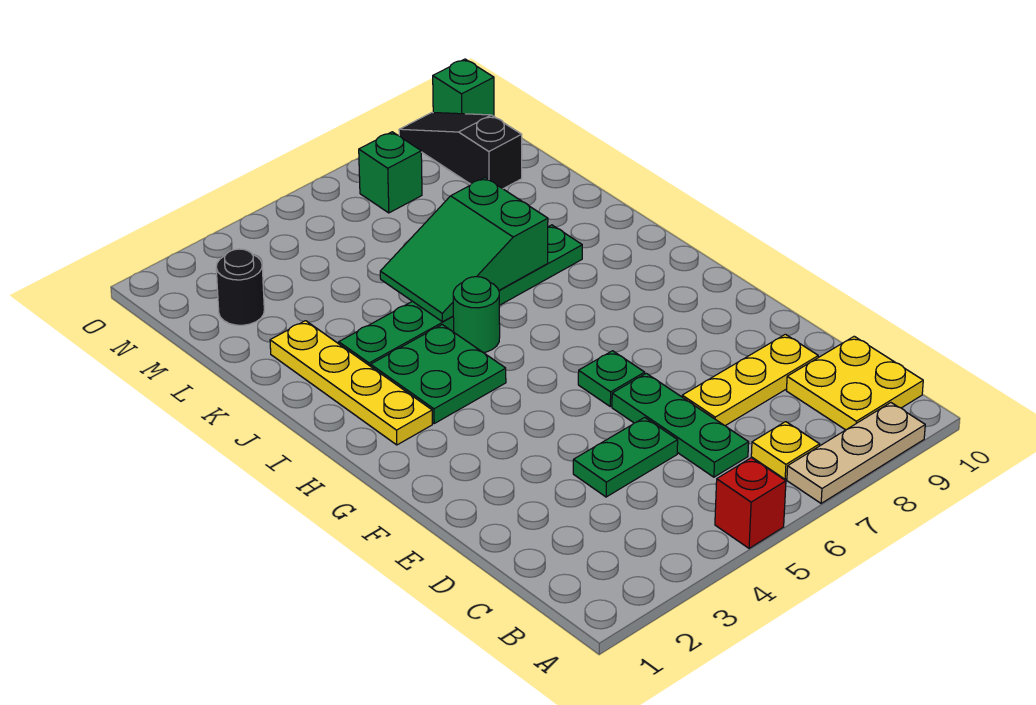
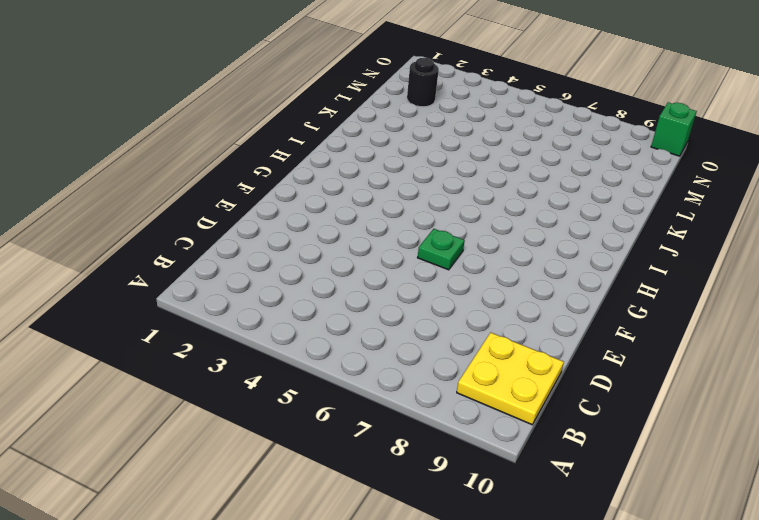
none -> red brick A5 level 1
none -> tan plate A7:A9 level 1
none -> yellow plate B7 level 1

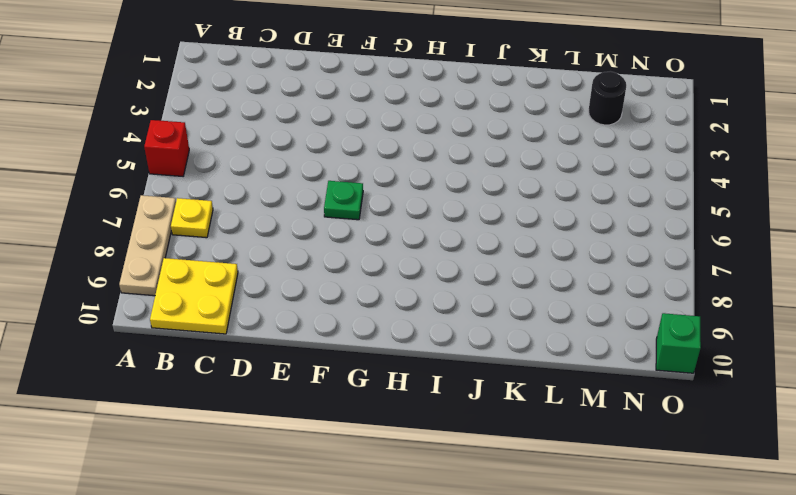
none -> green plate C6:E6 level 1
none -> green plate D4:D5 level 1
none -> yellow plate D7:D9 level 1

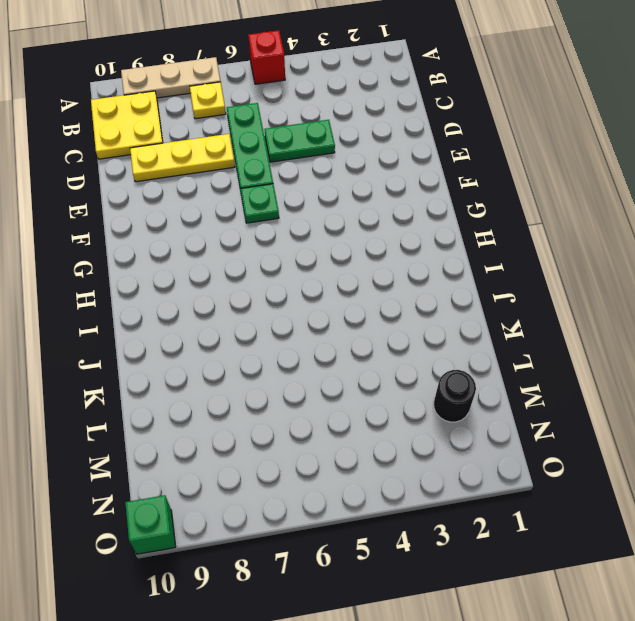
none -> yellow plate H2:K2 level 1
none -> green plate H3:I4 level 1
none -> green round brick I5 level 1

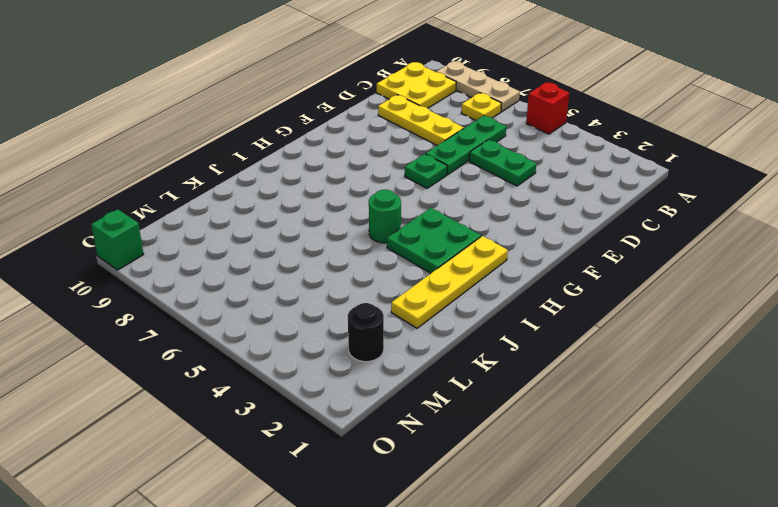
none -> green plate J3:J8 level 1
none -> black slope M9:O9 level 1 top M
none -> green brick N7 level 1

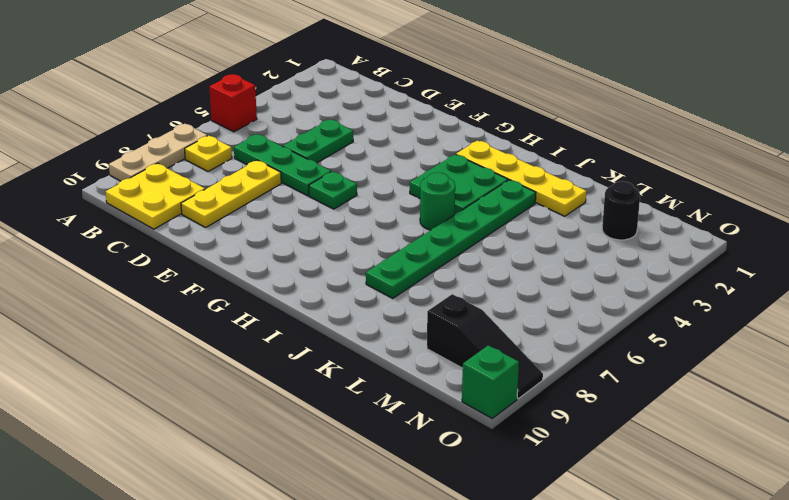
none -> green brick N7 level 1
none -> green slope J5:K7 level 2 top 7

